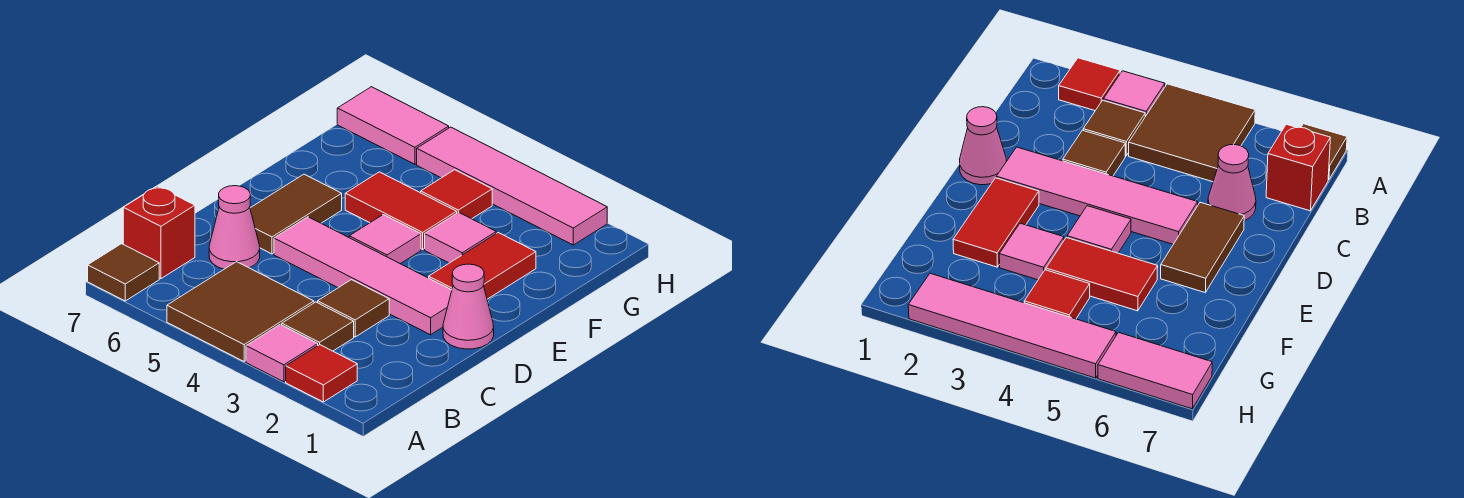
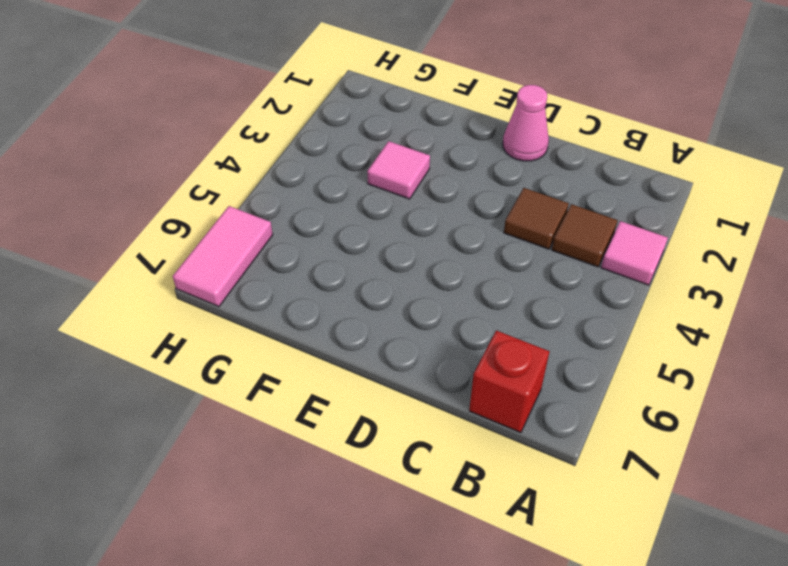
none -> red tile A2 level 1
none -> brown tile A4:B5 level 1
none -> brown tile A7 level 1

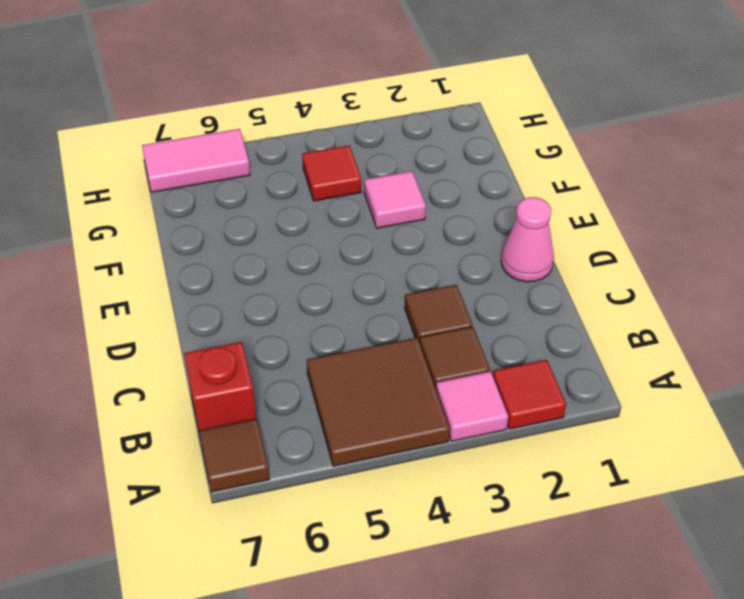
none -> pink cone C6 level 1
none -> pink tile D2:D5 level 1
none -> brown tile D6:E6 level 1

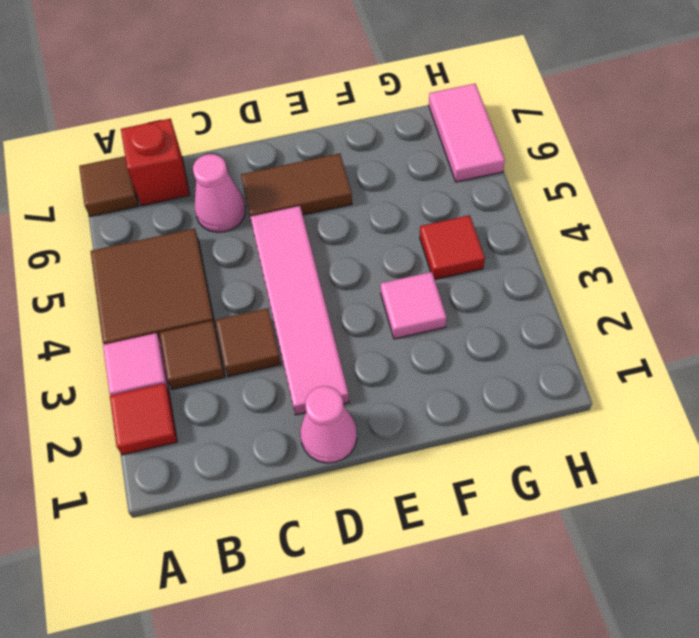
none -> red tile E2:F2 level 1
none -> pink tile E4 level 1
none -> red tile F4:F5 level 1

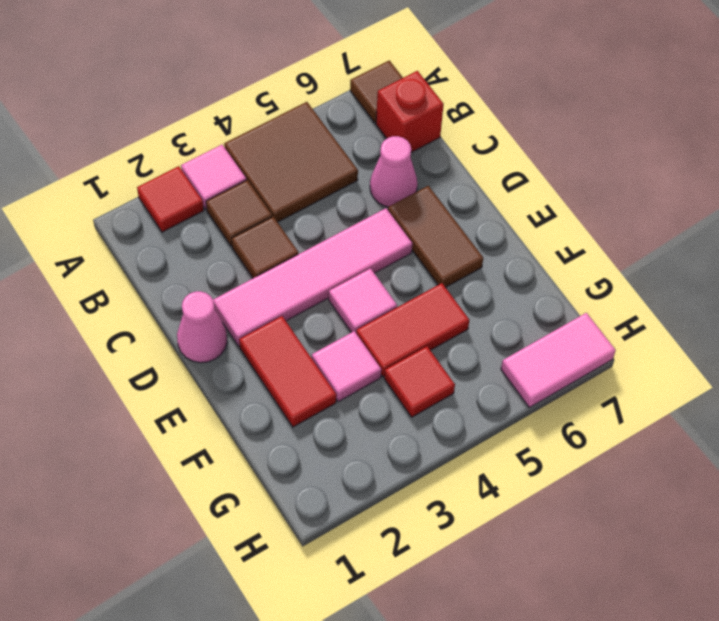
none -> pink tile H2:H5 level 1

